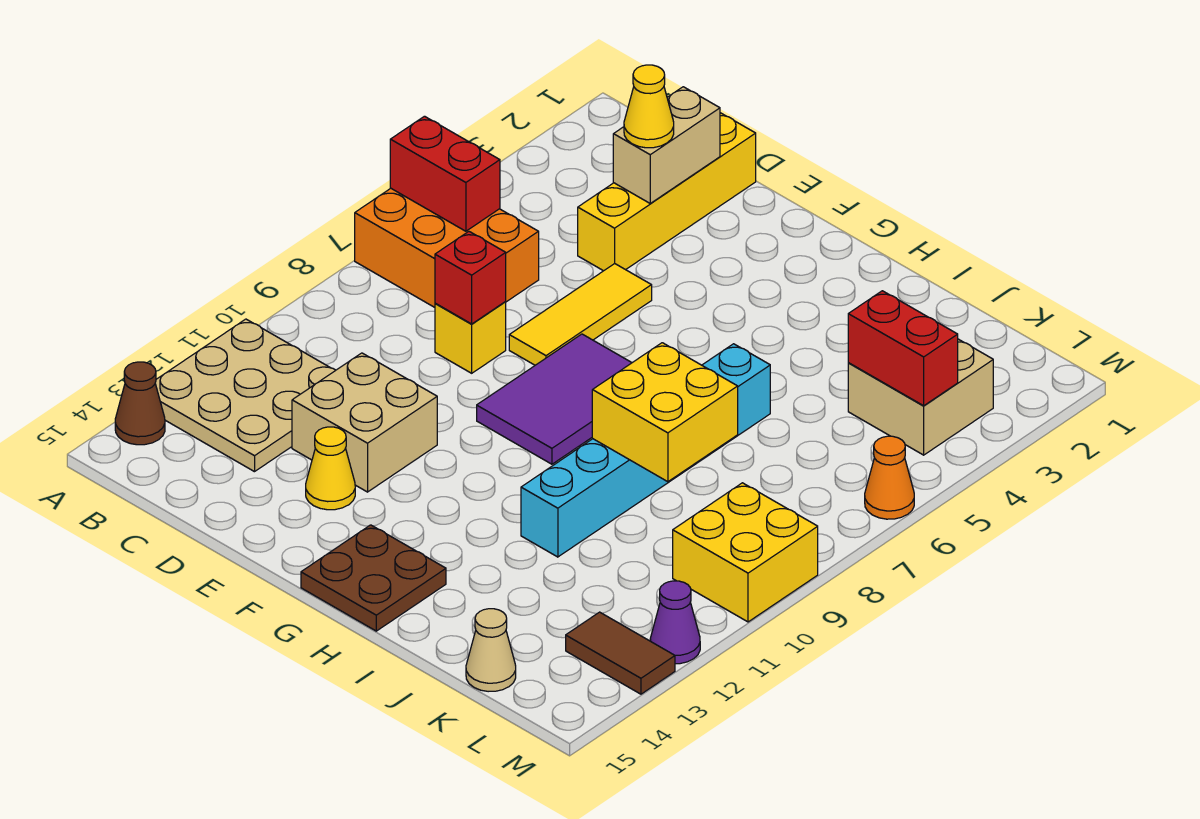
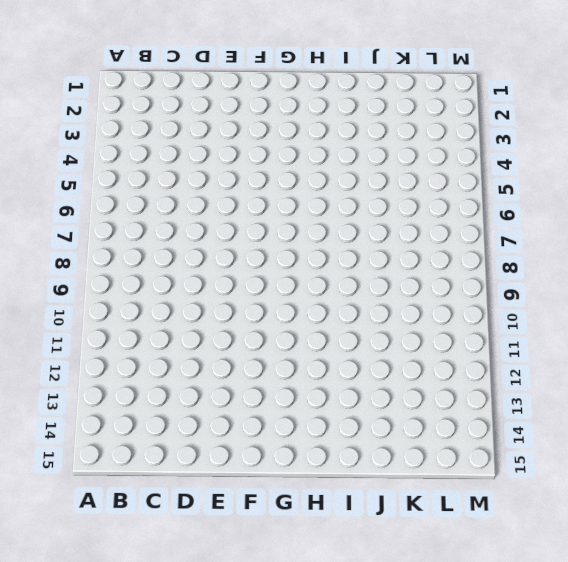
none -> orange brick A6:C7 level 1
none -> tan plate A11:C13 level 1
none -> brown cone A14 level 1

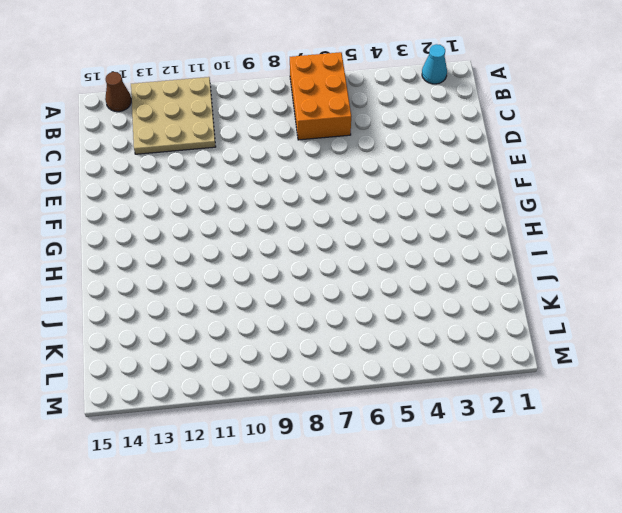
cyan cone A2 level 1 -> none
none -> yellow brick D1:D4 level 1
none -> yellow brick D8 level 1
none -> tan brick D11:E12 level 1

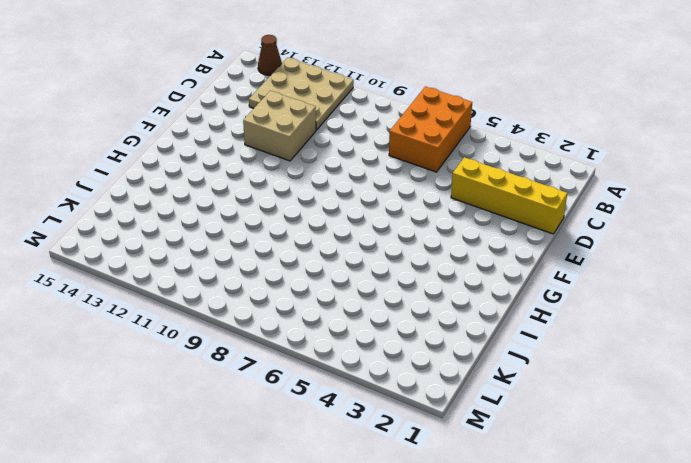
none -> yellow brick D8 level 1
none -> yellow tile E5:E7 level 1
none -> yellow cone E13 level 1

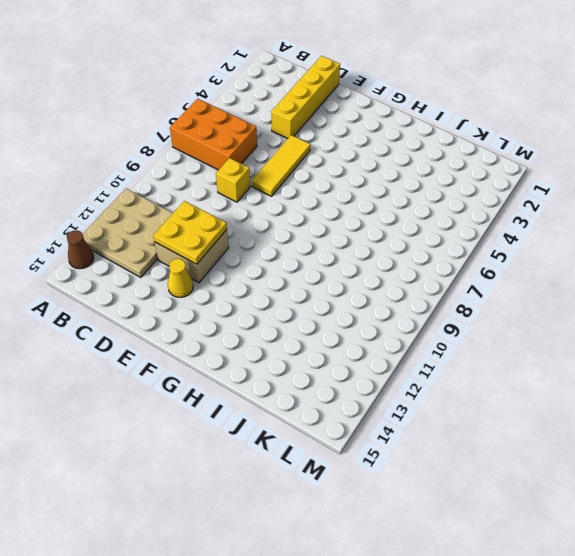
yellow plate D11:E12 level 2 -> none
none -> purple tile F7:G9 level 1
none -> brown plate G14:H15 level 1
none -> cyan brick I6:I11 level 1

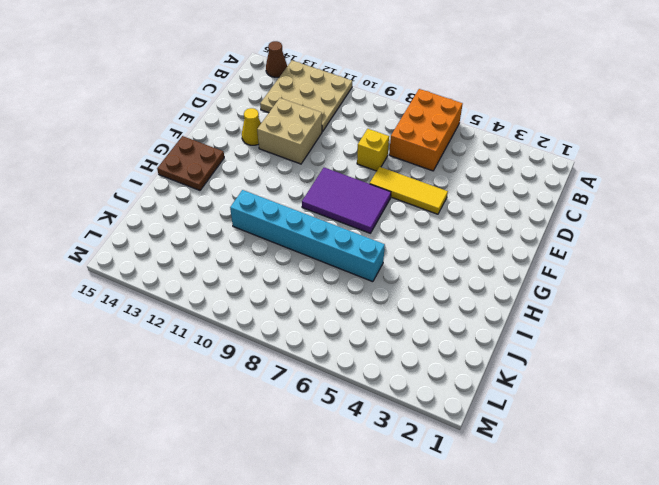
none -> yellow brick D1:D4 level 1
none -> tan brick K3:L4 level 1
none -> tan cone K15 level 1

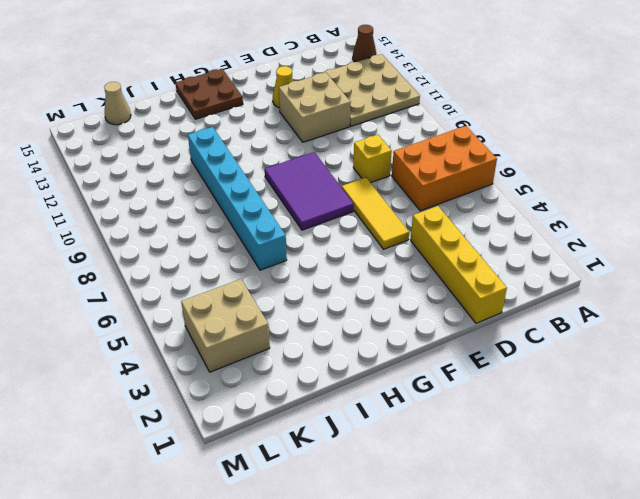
none -> yellow brick L9:M10 level 1
none -> brown tile L13:M13 level 1
none -> orange cone M6 level 1

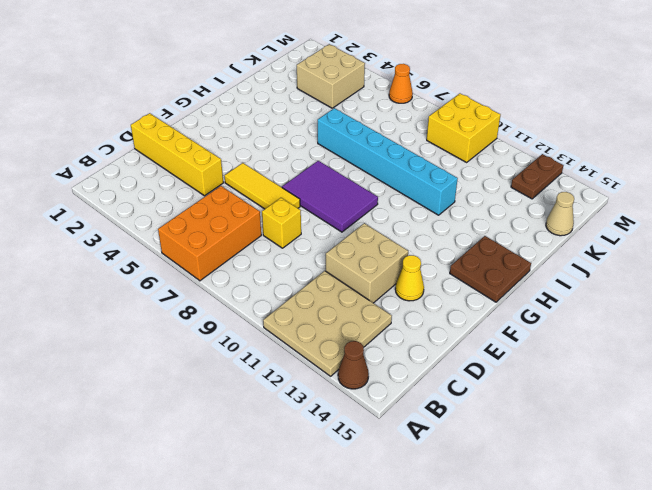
brown plate L13:M13 level 1 -> brown tile L13:M13 level 1
none -> purple cone M12 level 1
none -> red brick A6:B6 level 2
none -> tan brick D2:D3 level 2

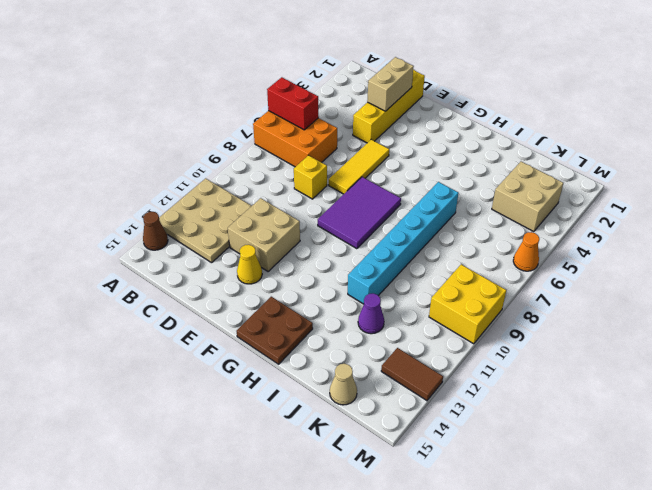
purple cone J12 level 1 -> purple cone M12 level 1
none -> red brick D8 level 2
none -> yellow brick I8:J9 level 2
none -> red brick K4:L4 level 2

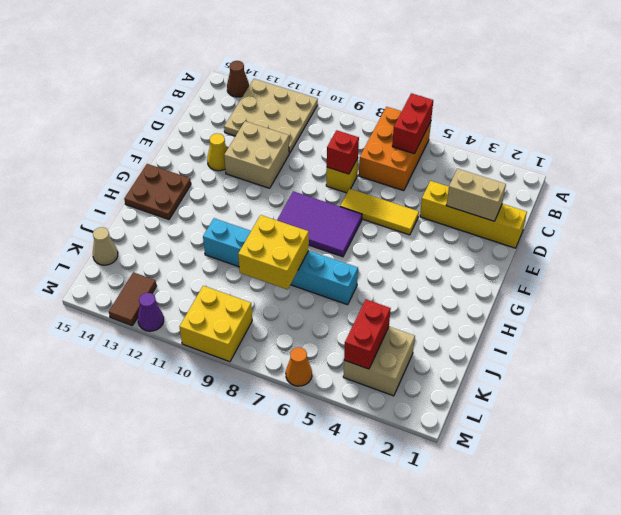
none -> yellow cone D3 level 3

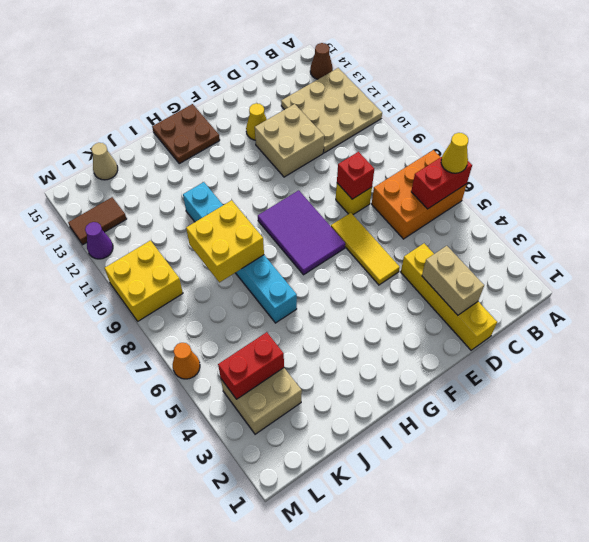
yellow cone A6 level 3 -> yellow cone D3 level 3

